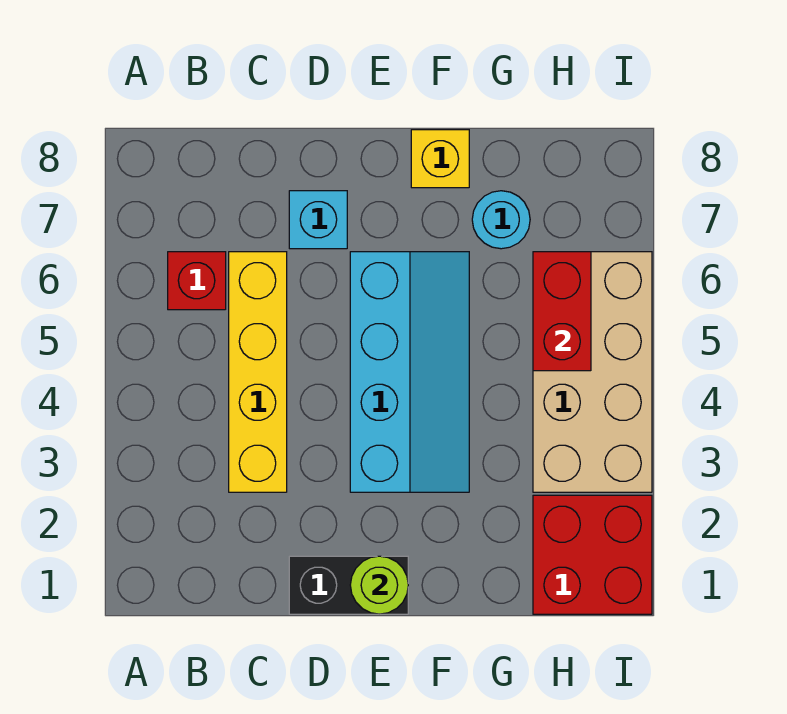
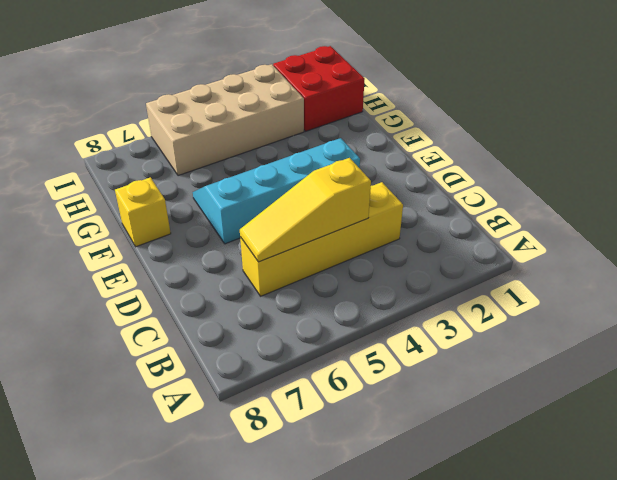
yellow slope C4:C6 level 2 top 4 -> none
none -> red brick B6 level 1
none -> black brick D1:E1 level 1

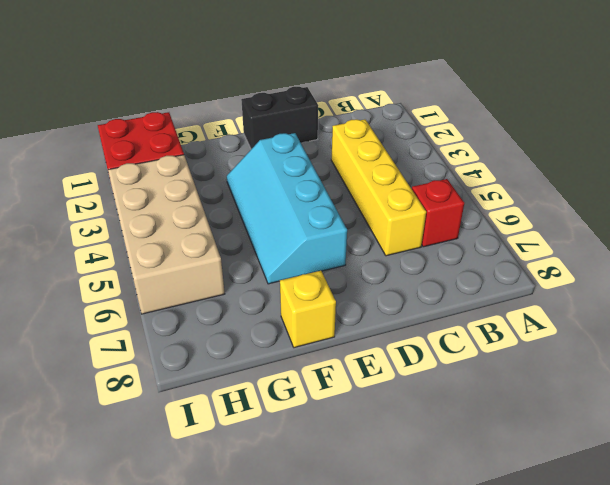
none -> cyan brick D7 level 1
none -> cyan round brick G7 level 1

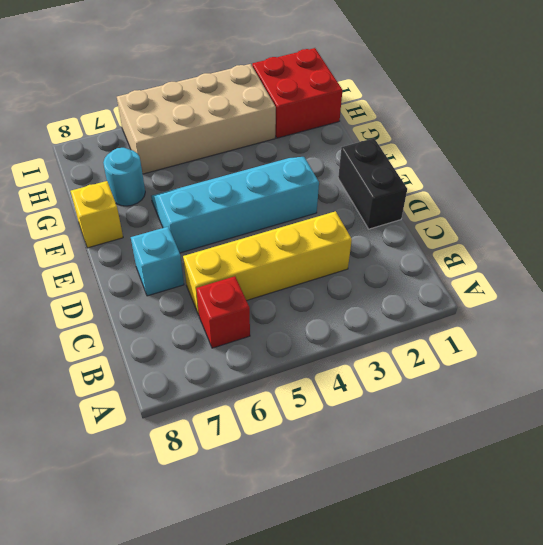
none -> lime round brick E1 level 2
none -> red brick H5:H6 level 2

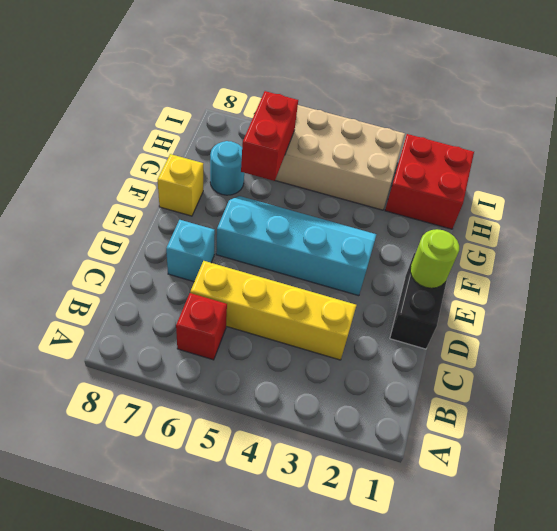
red brick G6:H6 level 2 -> red brick H5:H6 level 2

